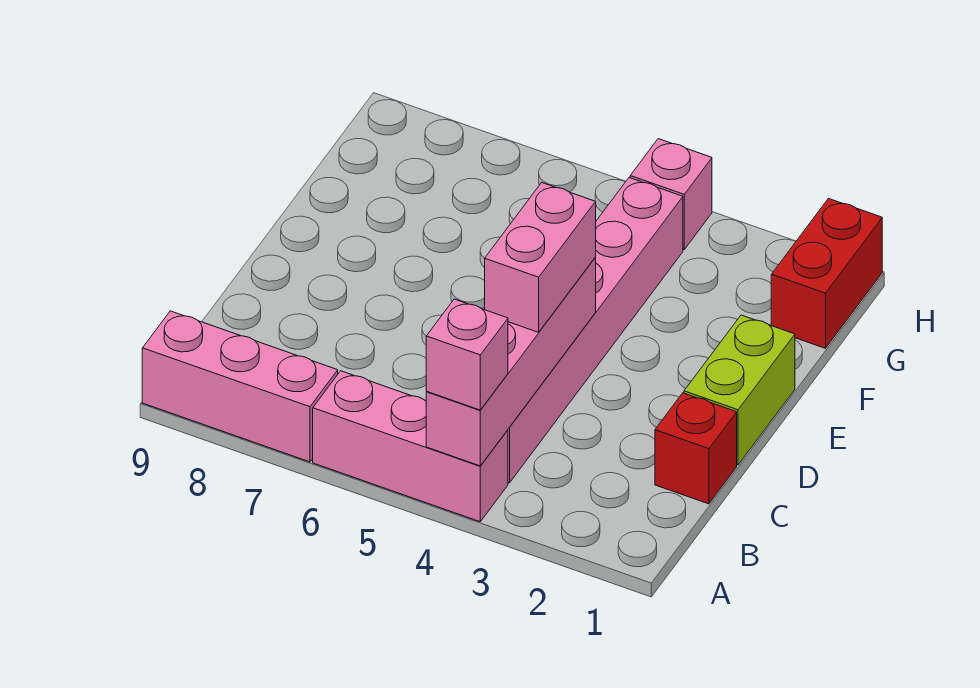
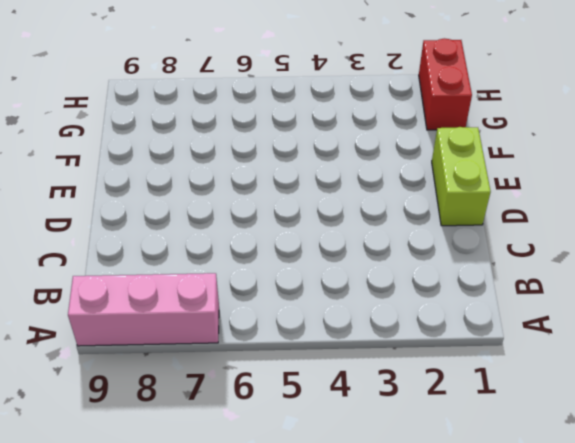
none -> pink brick A4:A6 level 1
none -> pink brick B4:G4 level 1

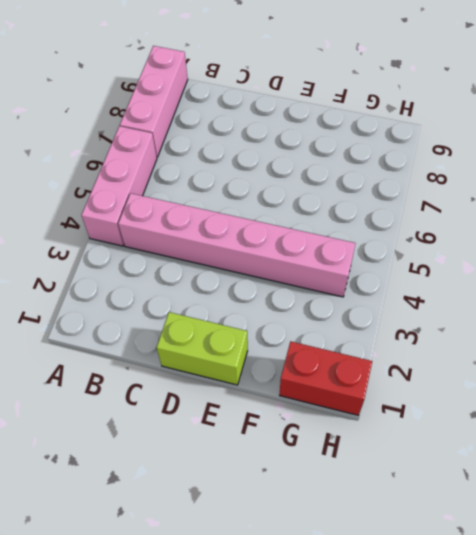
none -> red brick C1 level 1
none -> pink brick H4 level 1

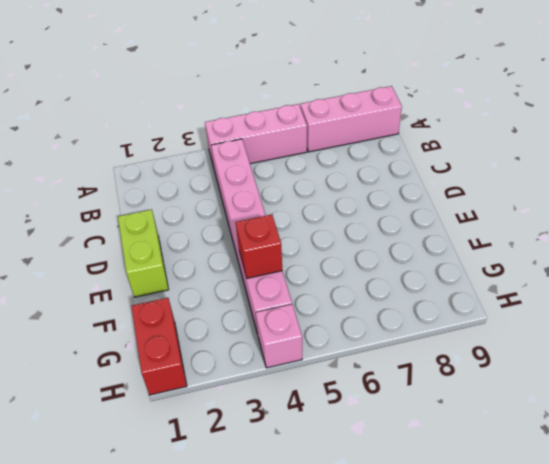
red brick F4 level 2 -> red brick C1 level 1
none -> pink brick A4:D4 level 2
none -> pink brick A4 level 3

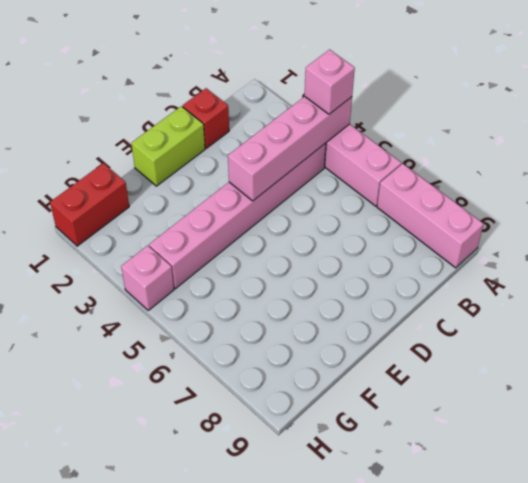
none -> pink brick C4:D4 level 3

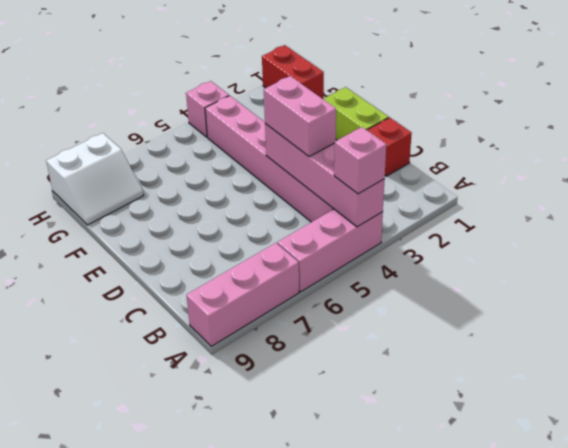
white slope G8:H9 level 1 top H -> none

